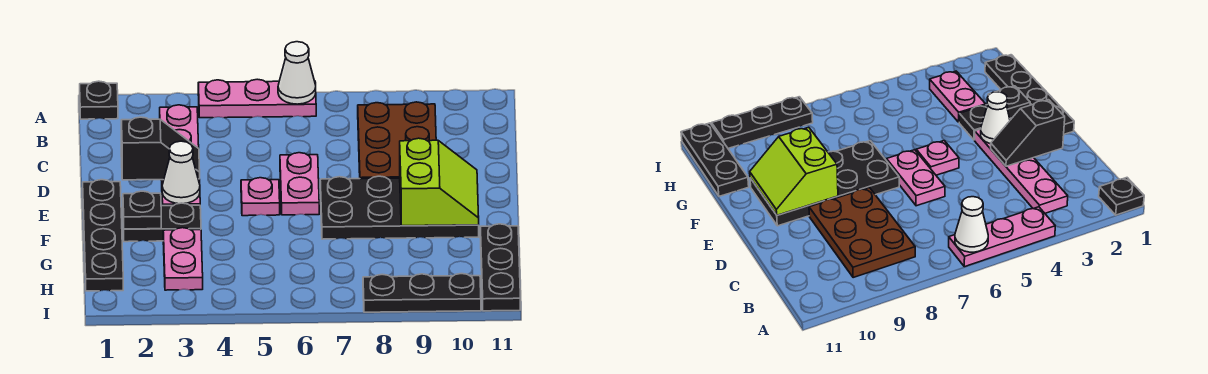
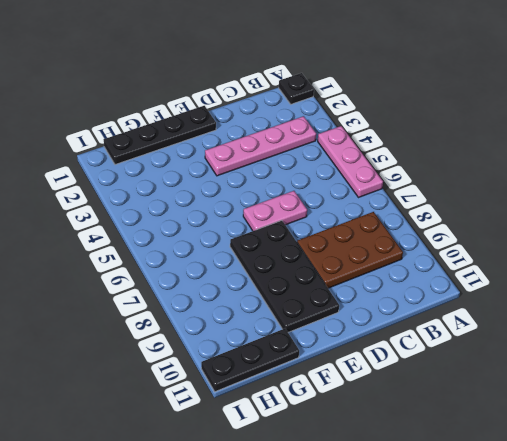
none -> pink plate E5 level 1
none -> black plate F2:F3 level 1
none -> pink plate G3:H3 level 1

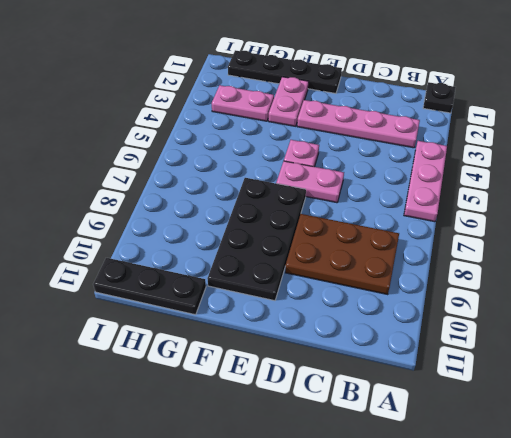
pink plate F2:F3 level 1 -> black plate F2:F3 level 1
none -> black plate I8:I10 level 1
none -> white cone A6 level 2
none -> black slope D2:D3 level 2 top 2

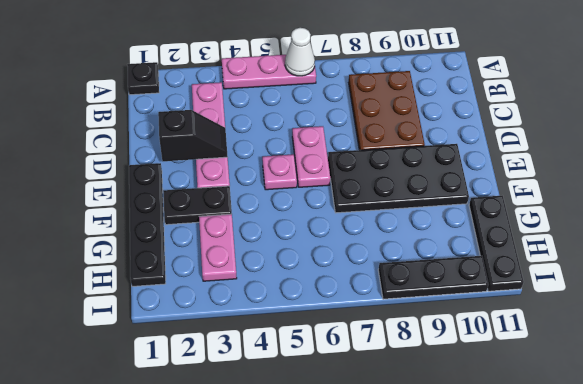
none -> white cone E3 level 2
none -> lime slope E9:F10 level 2 top 9
none -> black plate F2 level 2

